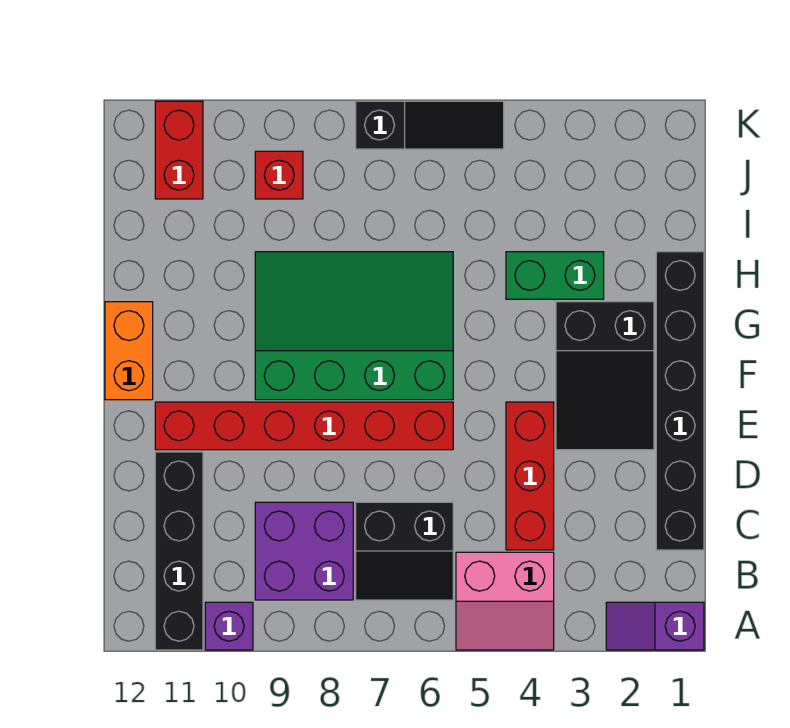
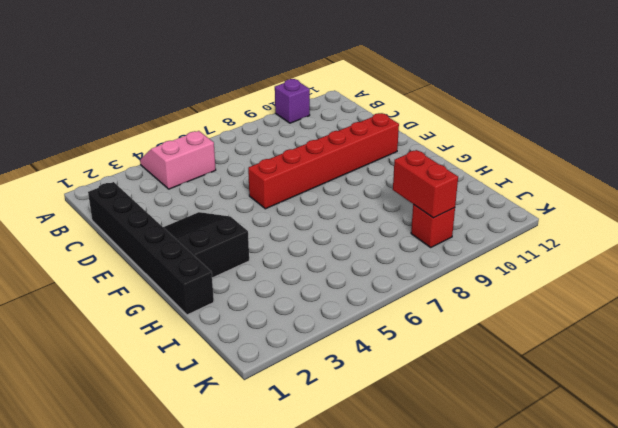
red brick I9:J9 level 2 -> red brick J11:K11 level 1
none -> purple slope A1:A2 level 1 top 1
none -> black brick A11:D11 level 1
none -> black slope B6:C7 level 1 top C

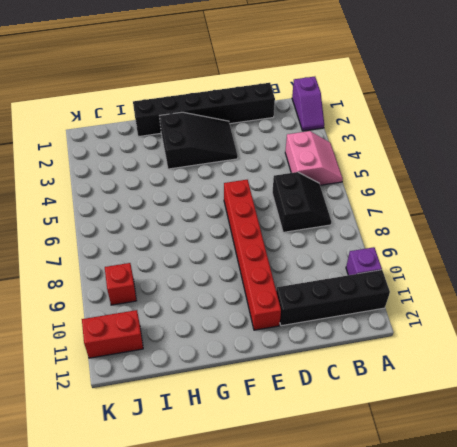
none -> purple brick B8:C9 level 1
none -> red brick C4:E4 level 1
none -> green slope F6:H9 level 1 top F

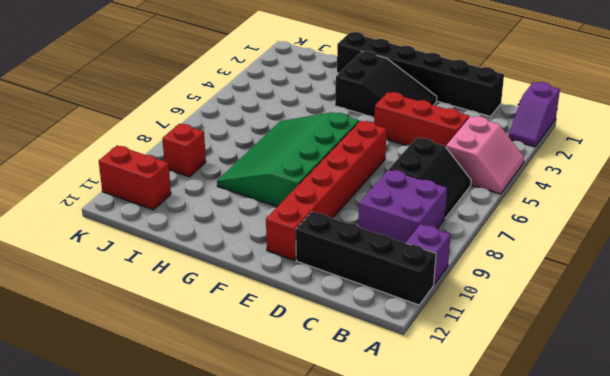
none -> orange brick F12:G12 level 1
none -> green brick H3:H4 level 1
none -> black slope K5:K7 level 1 top 7

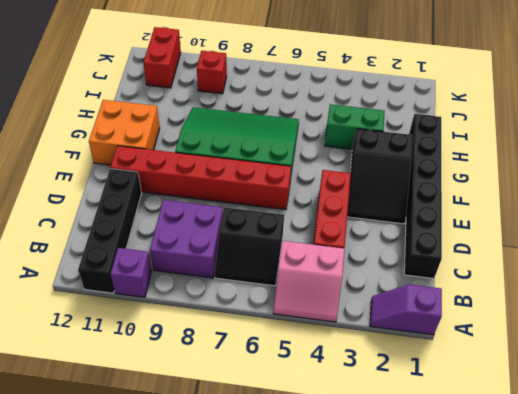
orange brick F11:G12 level 1 -> orange brick F12:G12 level 1
none -> black slope K5:K7 level 1 top 7

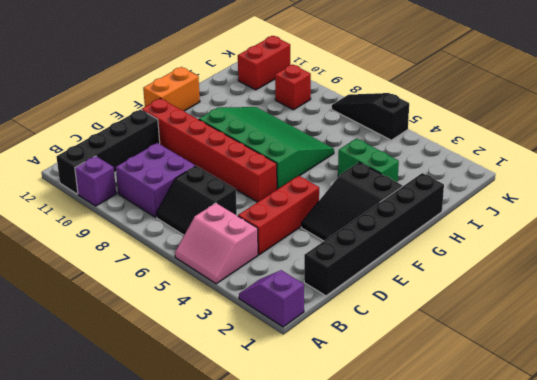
black slope K5:K7 level 1 top 5 -> black slope K5:K7 level 1 top 7

